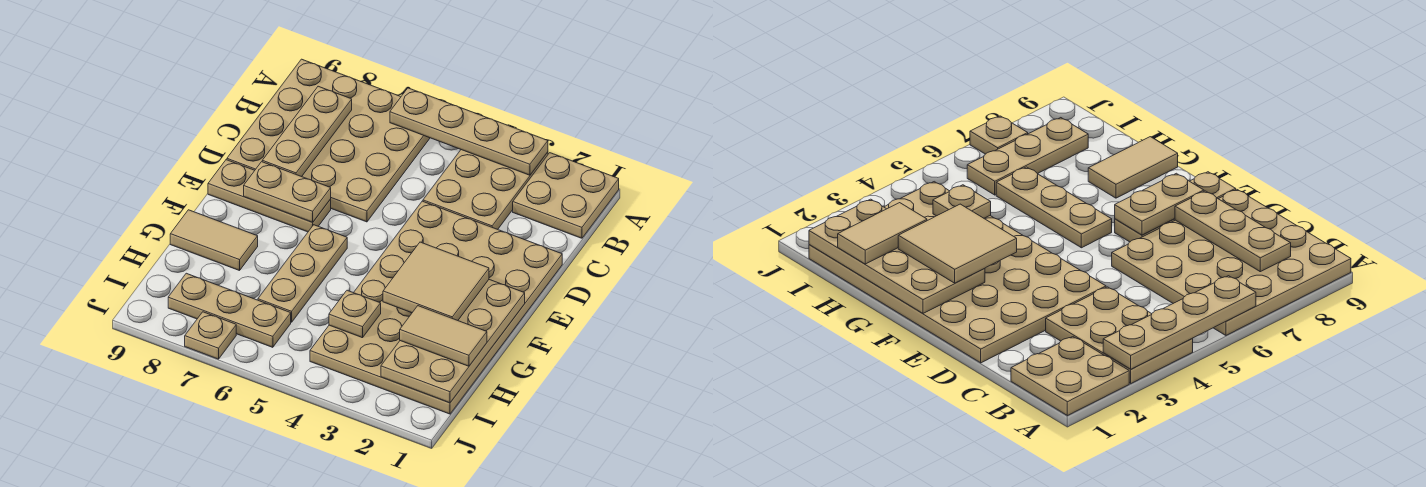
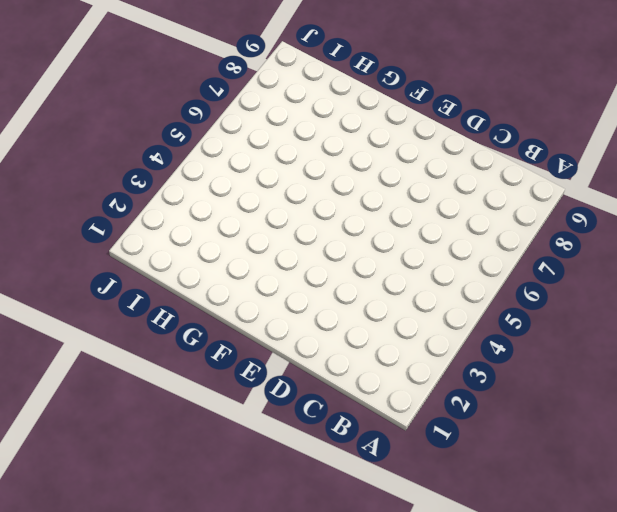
none -> tan plate A1:B2 level 1
none -> tan plate A3:C4 level 1
none -> tan plate A6:D9 level 1

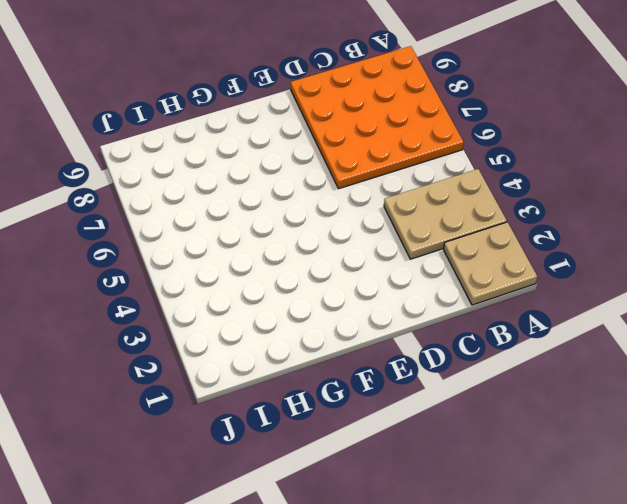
orange plate A6:D9 level 1 -> tan plate A6:D9 level 1
none -> tan plate D1:I4 level 1
none -> tan plate E7:E9 level 1
none -> tan plate F6:H6 level 1

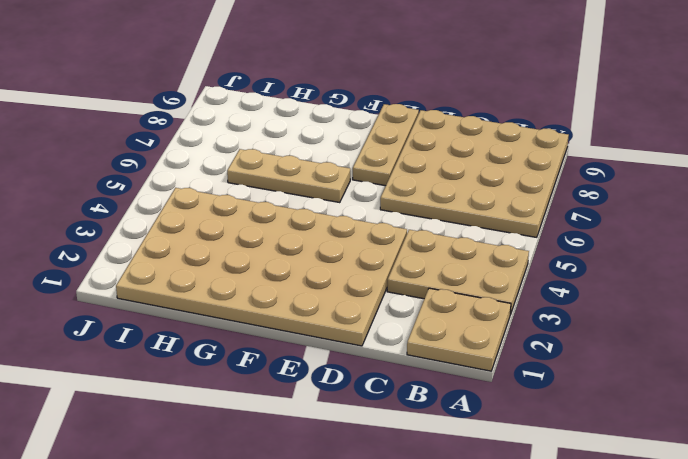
none -> tan tile G8:G9 level 1
none -> tan plate I6:I8 level 1
none -> tan plate J7 level 1

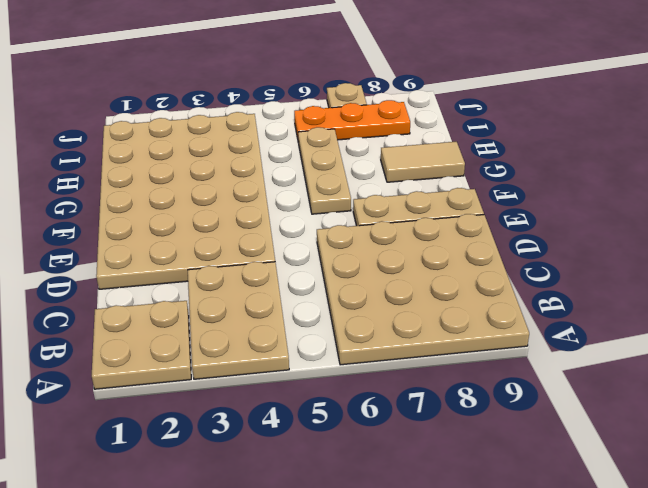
orange plate I6:I8 level 1 -> tan plate I6:I8 level 1
none -> tan plate A3:A6 level 2
none -> tan plate B8:D8 level 2
none -> tan plate E7:E8 level 2

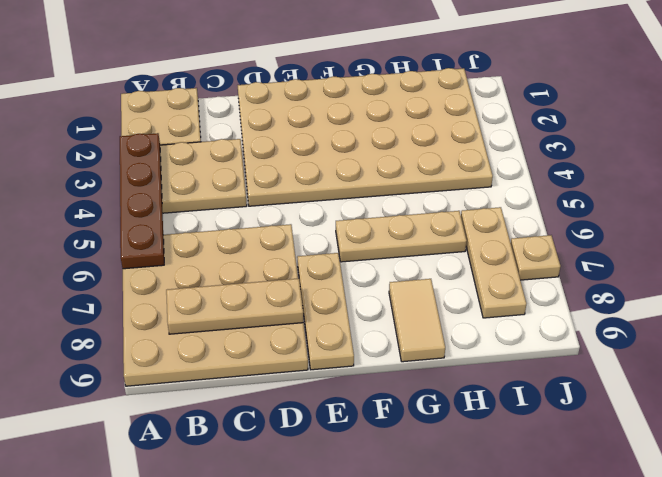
brown plate A3:A6 level 2 -> tan plate A3:A6 level 2
none -> tan plate E7:E8 level 2
none -> tan plate F1:I2 level 2
none -> tan plate H4 level 2

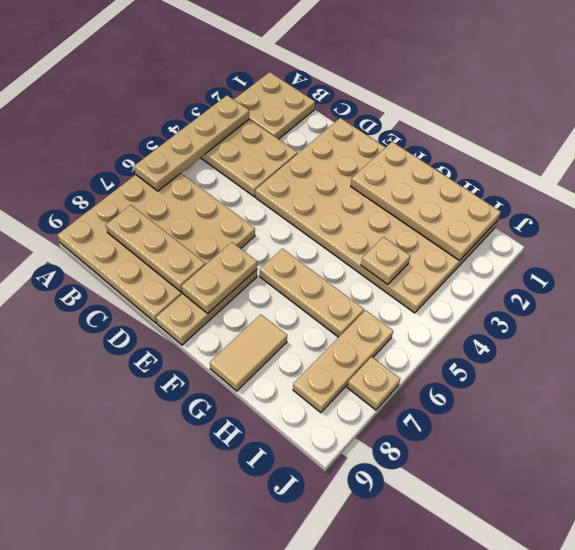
none -> tan tile F2:G3 level 3
none -> tan tile H1:H2 level 3

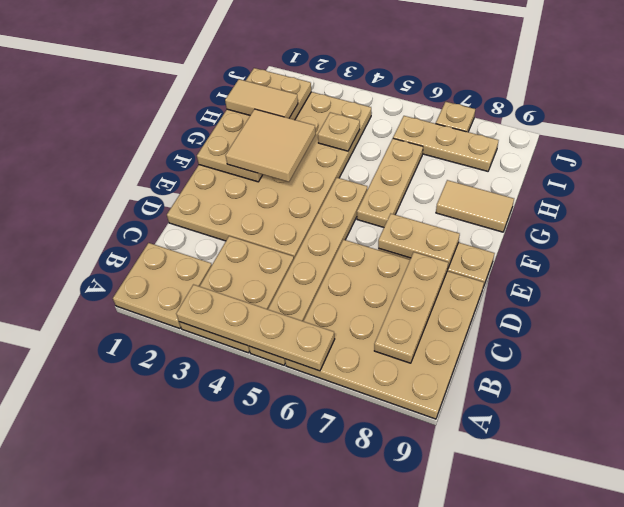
tan plate A5:F5 level 1 -> none

